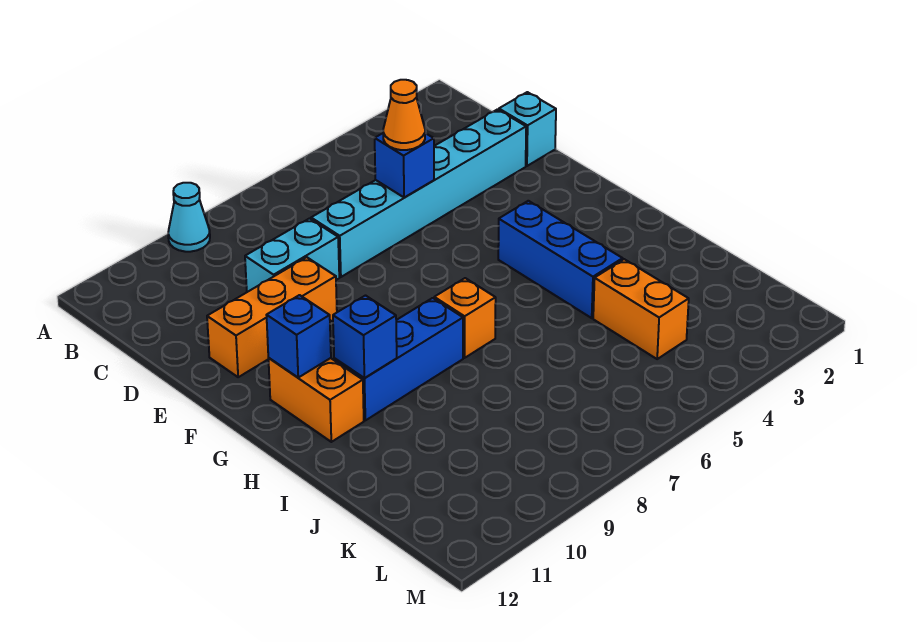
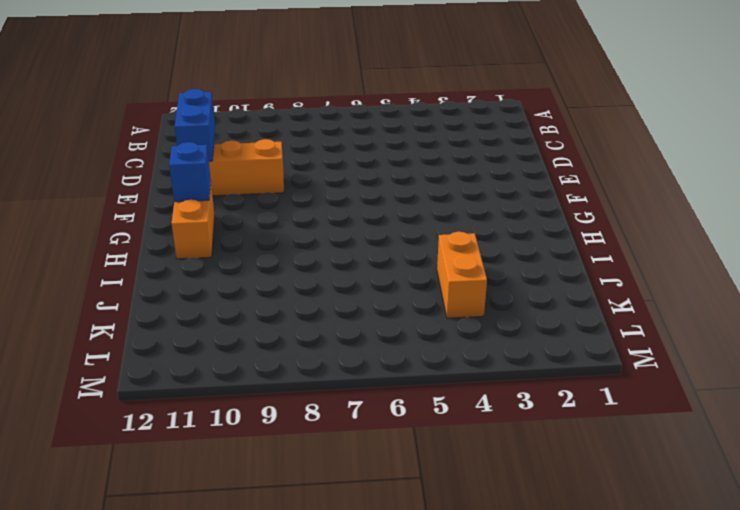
blue brick D11:E11 level 2 -> none
none -> cyan cone A9 level 1
none -> cyan brick D1 level 1
none -> cyan brick D2:D7 level 1

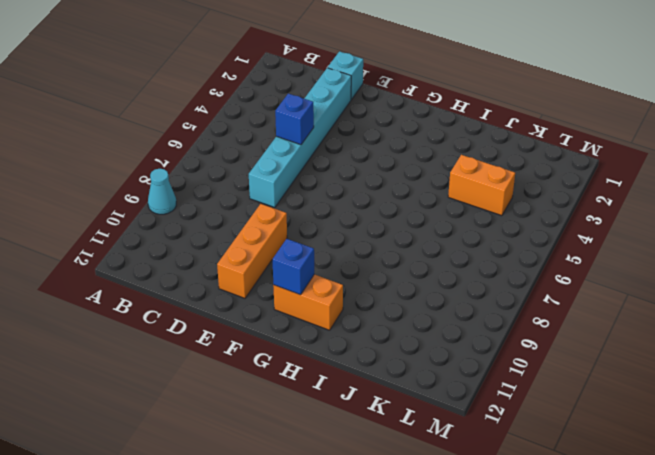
none -> cyan brick D8:D9 level 1
none -> blue brick G4:I4 level 1
none -> orange brick H7 level 1

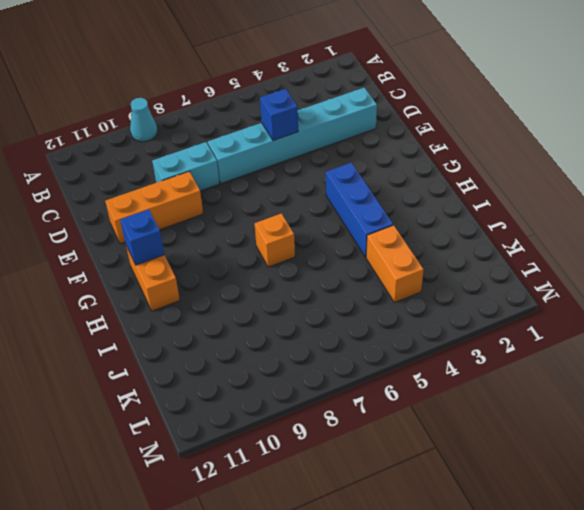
none -> cyan brick D1 level 1
none -> blue brick H8:H10 level 1
none -> blue brick H10 level 2

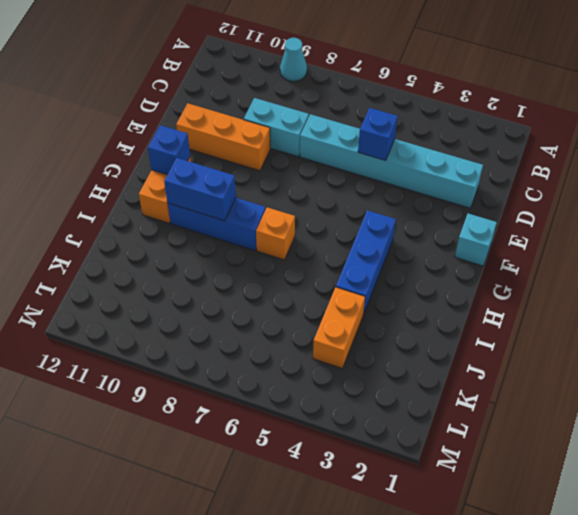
cyan brick F1 level 1 -> cyan brick D1 level 1
blue brick H9:H10 level 2 -> blue brick H10 level 2
none -> orange cone D5 level 3

